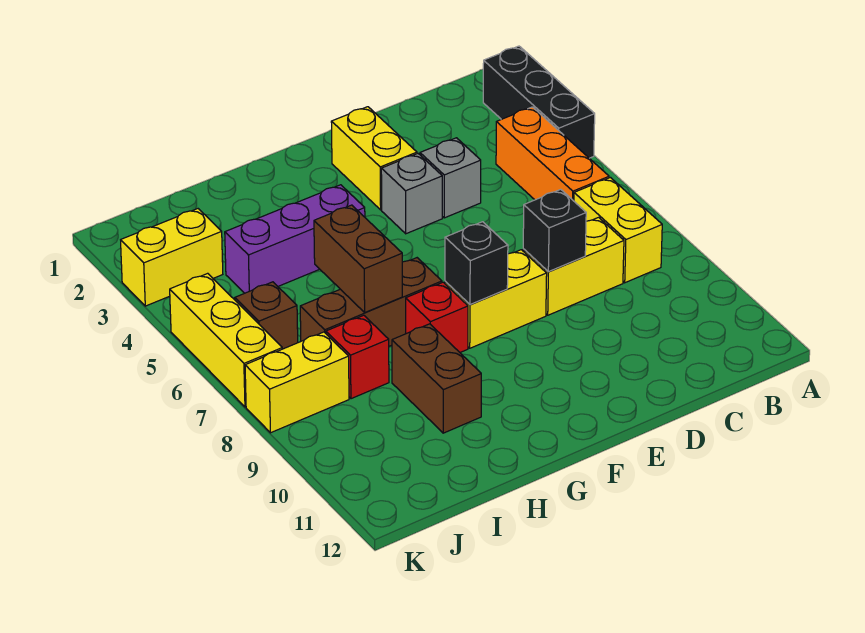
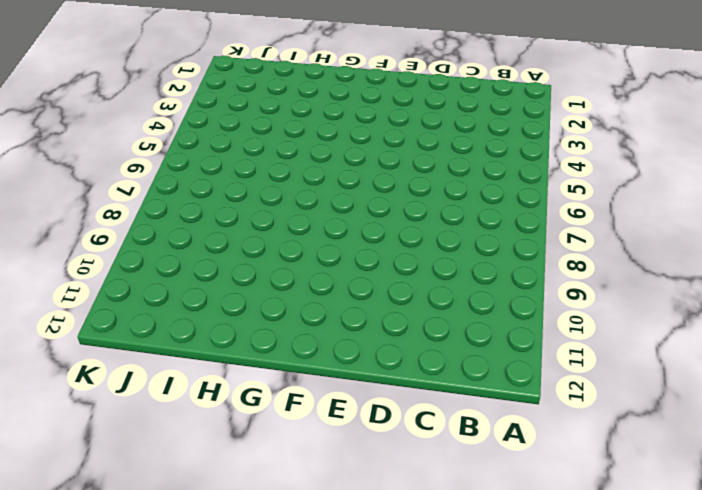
none -> black brick A2:A4 level 1
none -> orange brick B4:B6 level 1
none -> yellow brick B7:B8 level 1

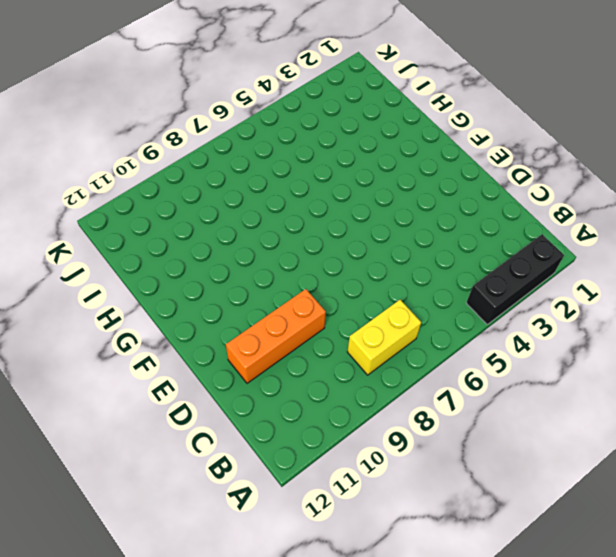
orange brick D9:D11 level 1 -> orange brick B4:B6 level 1
none -> yellow brick C8:D8 level 1
none -> grey brick D4 level 1
none -> yellow brick E2:E3 level 1

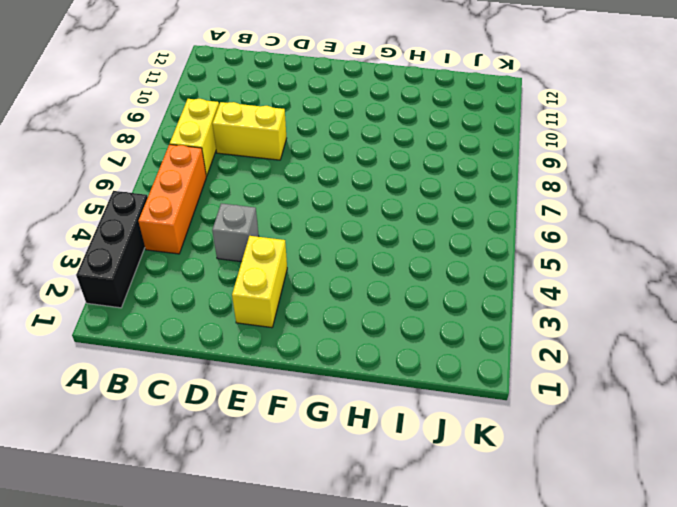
none -> grey brick E4 level 1
none -> yellow brick E8:F8 level 1
none -> purple brick G4:I4 level 1

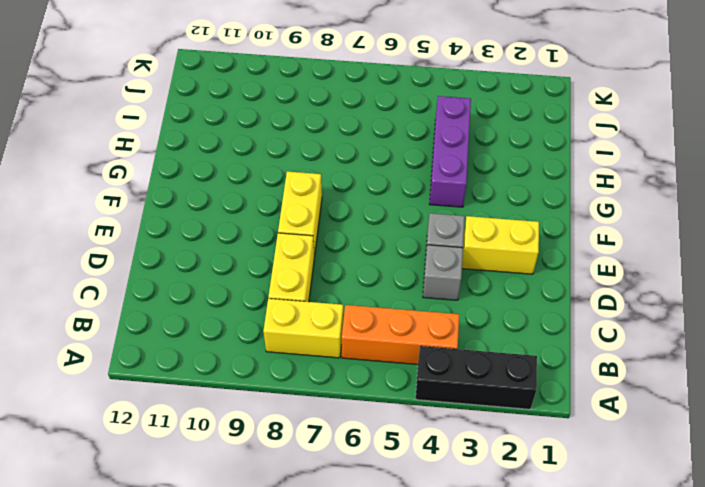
none -> brown brick G7:I7 level 1
none -> red brick G8 level 1
none -> brown brick H9:H10 level 1

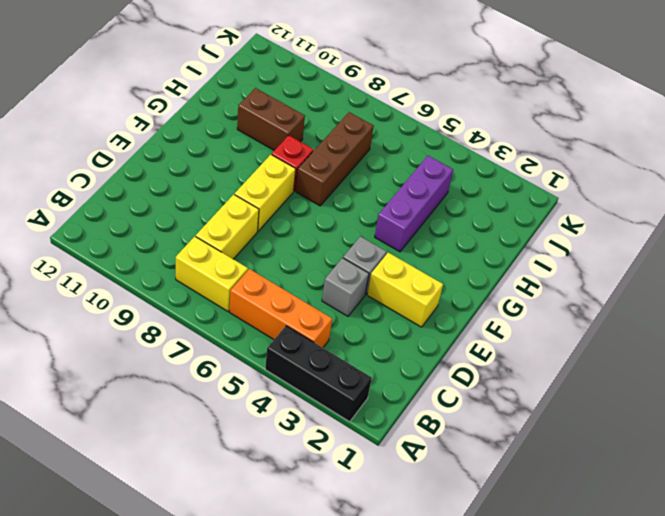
none -> red brick I8 level 1
none -> yellow brick J3:K3 level 1
none -> brown brick J6 level 1

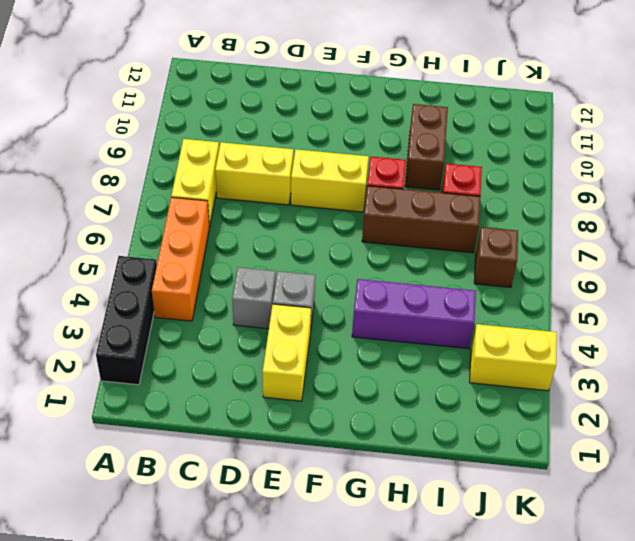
none -> yellow brick J8:K8 level 1
none -> yellow brick K5:K7 level 1
none -> black brick D8 level 2

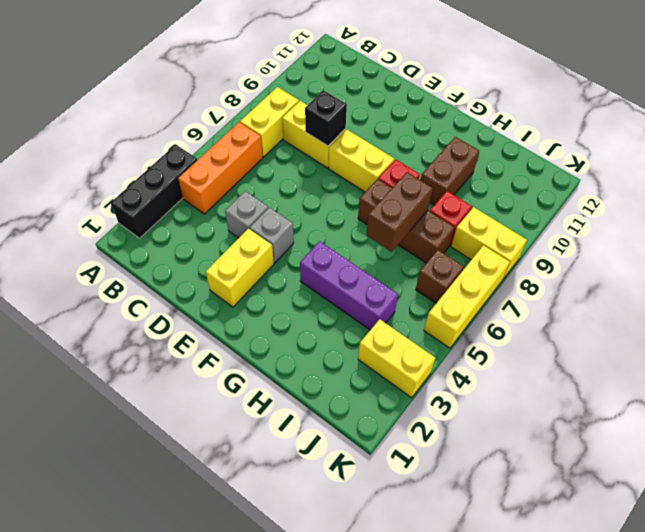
none -> black brick F8 level 2

